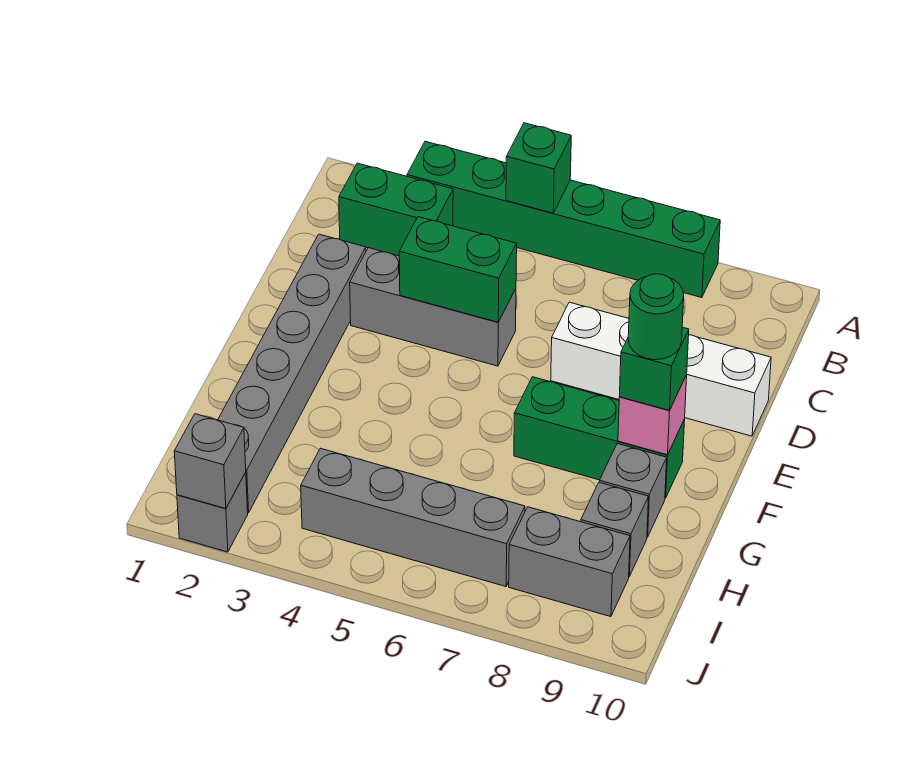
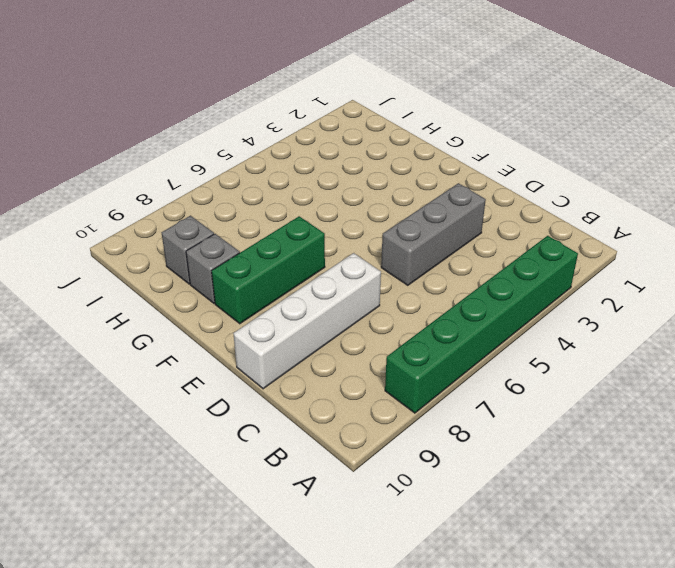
none -> green brick B2:B3 level 1
none -> grey brick D2:I2 level 1
none -> grey brick I4:I7 level 1

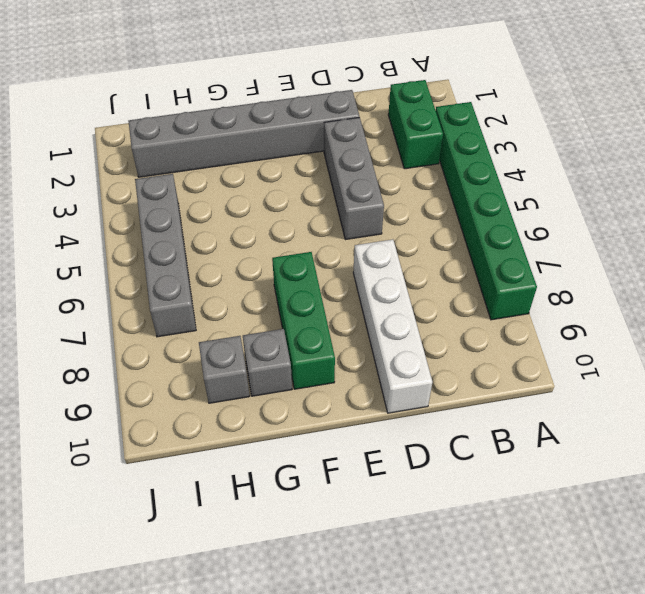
none -> grey brick I8:I9 level 1
none -> grey brick J2 level 1
none -> green brick A5 level 2

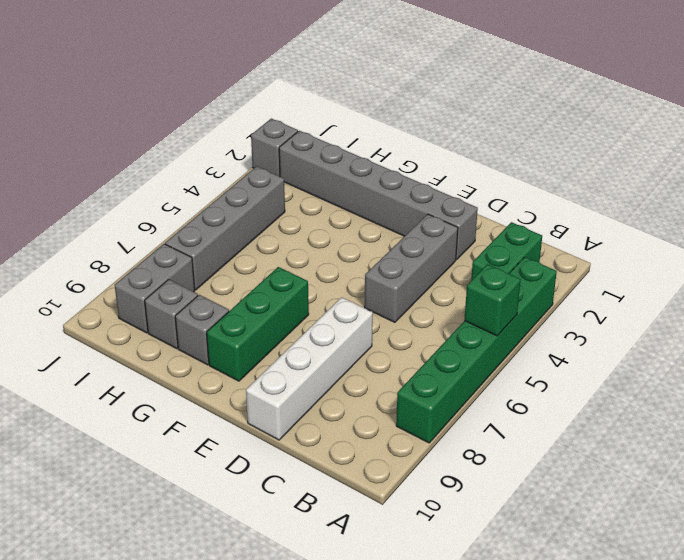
none -> green brick D4:D5 level 2
none -> pink brick F9 level 2
none -> grey brick J2 level 2

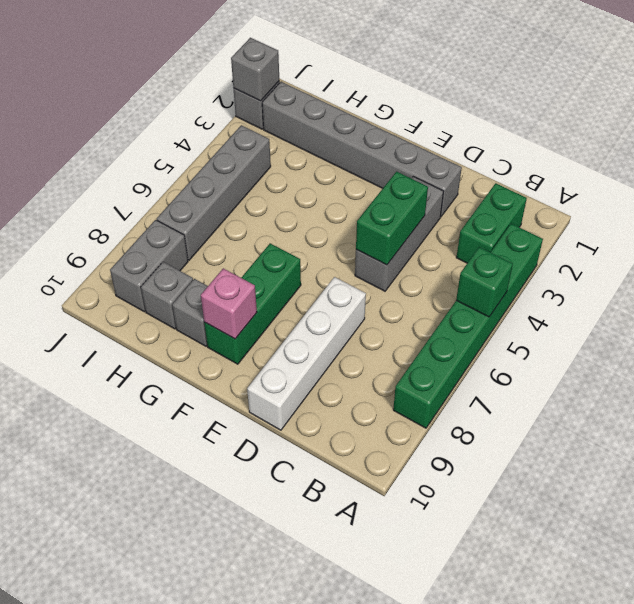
none -> green brick F9 level 3
none -> green round brick F9 level 4

